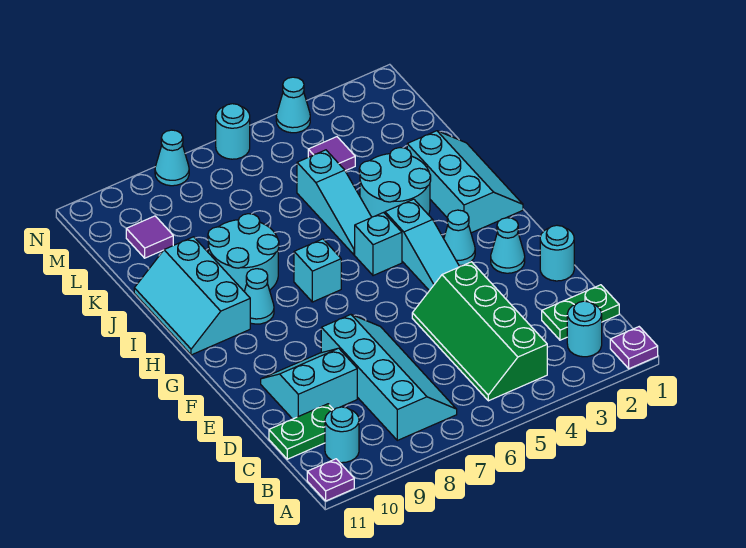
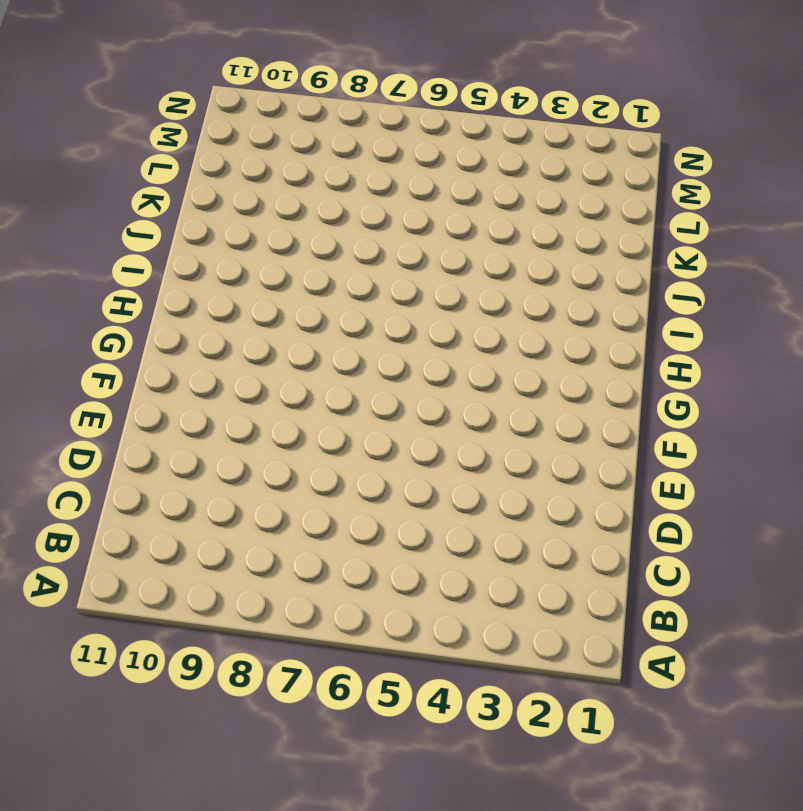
none -> purple plate A1 level 1
none -> purple plate A11 level 1
none -> cyan round brick B2 level 1

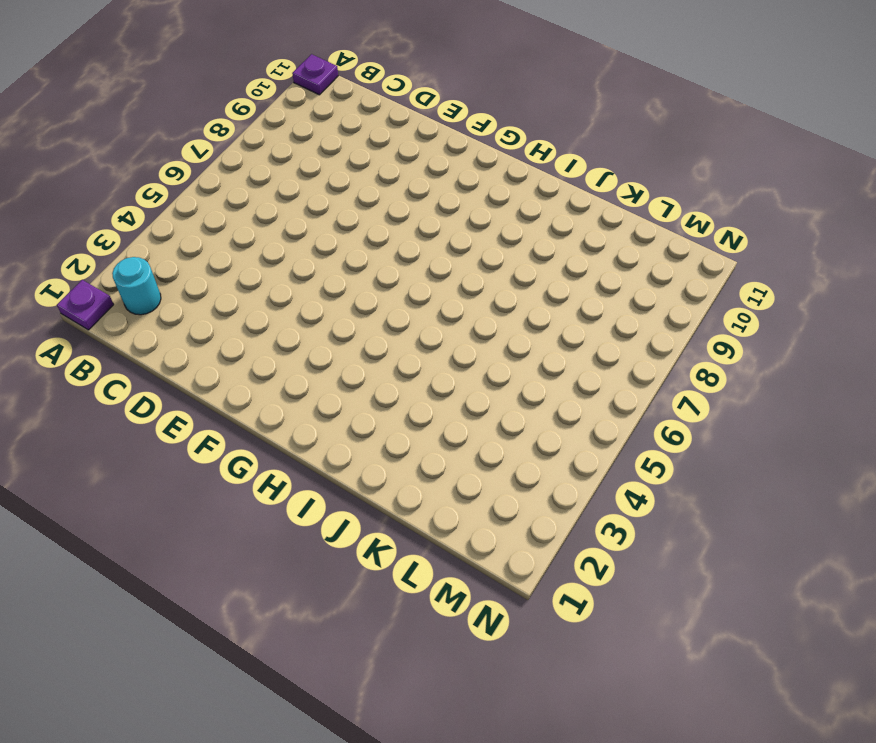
none -> green slope B4:E5 level 1 top 4
none -> cyan slope B7:E8 level 1 top 8
none -> cyan round brick B10 level 1

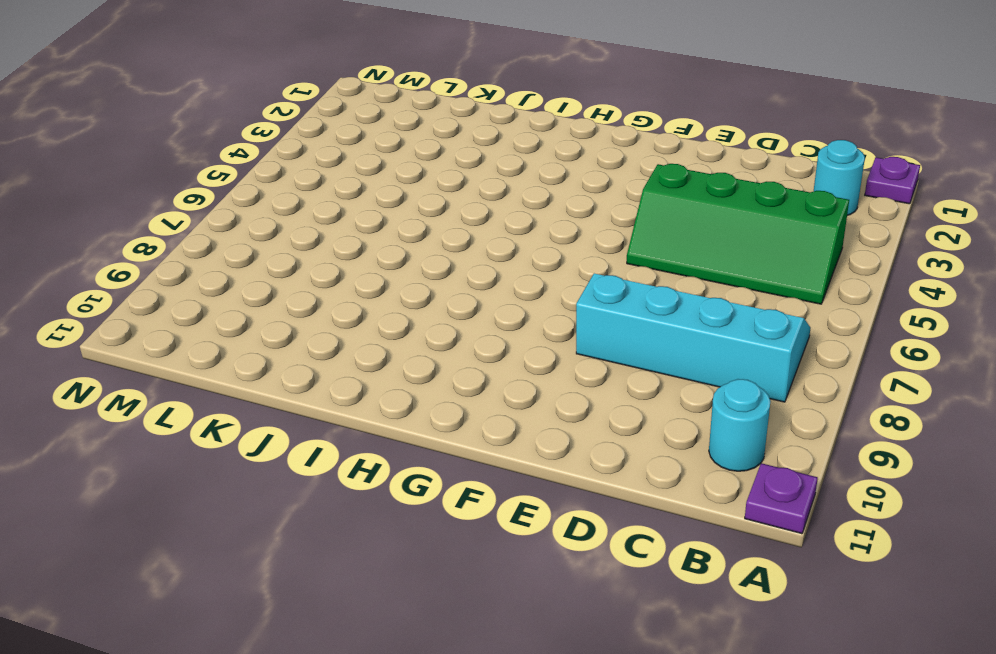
none -> green plate C1:C2 level 1
none -> green plate C10:C11 level 1
none -> cyan slope D9:E10 level 1 top D

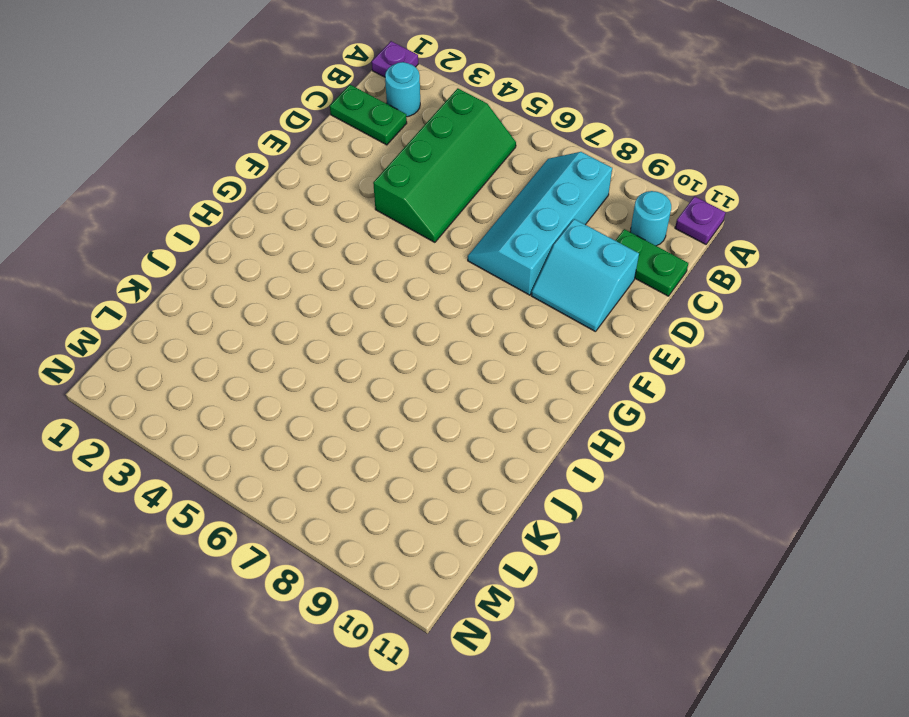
none -> cyan round brick E1 level 1
none -> cyan cone F2 level 1
none -> cyan slope F4:H4 level 1 top H

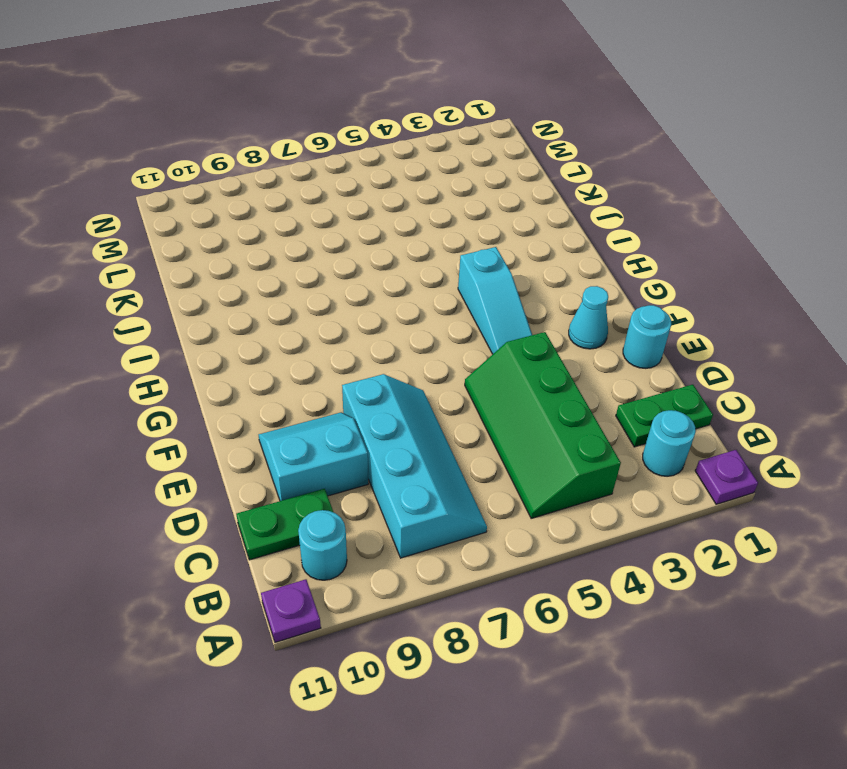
none -> cyan cone G3 level 1
none -> cyan slope H1:J2 level 1 top 2
none -> cyan brick H5 level 1

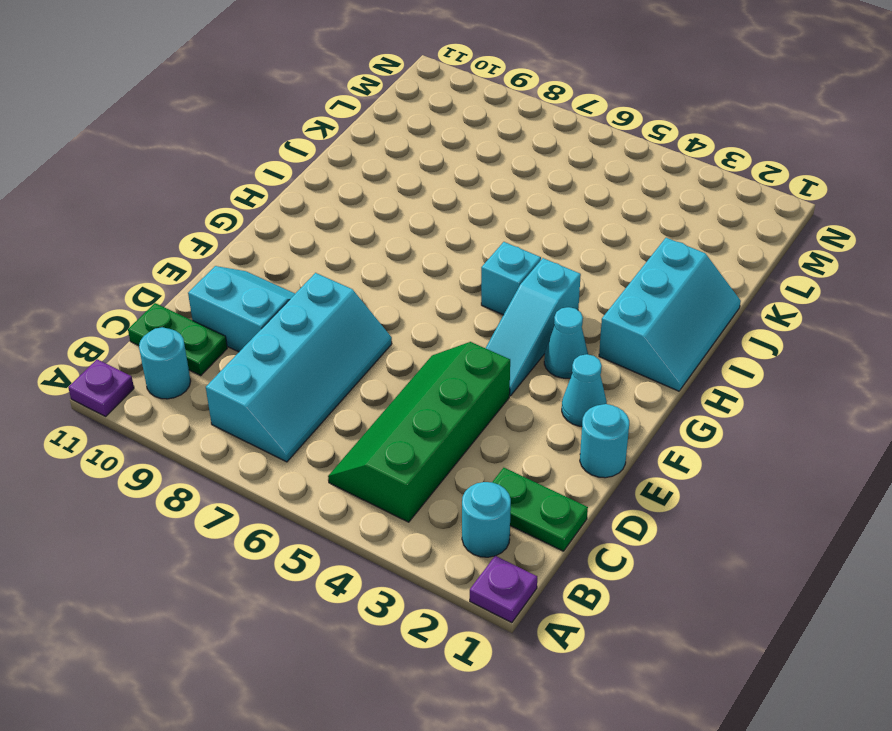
none -> cyan brick H7 level 1
none -> cyan cone H9 level 1
none -> cyan slope H10:J11 level 1 top 10

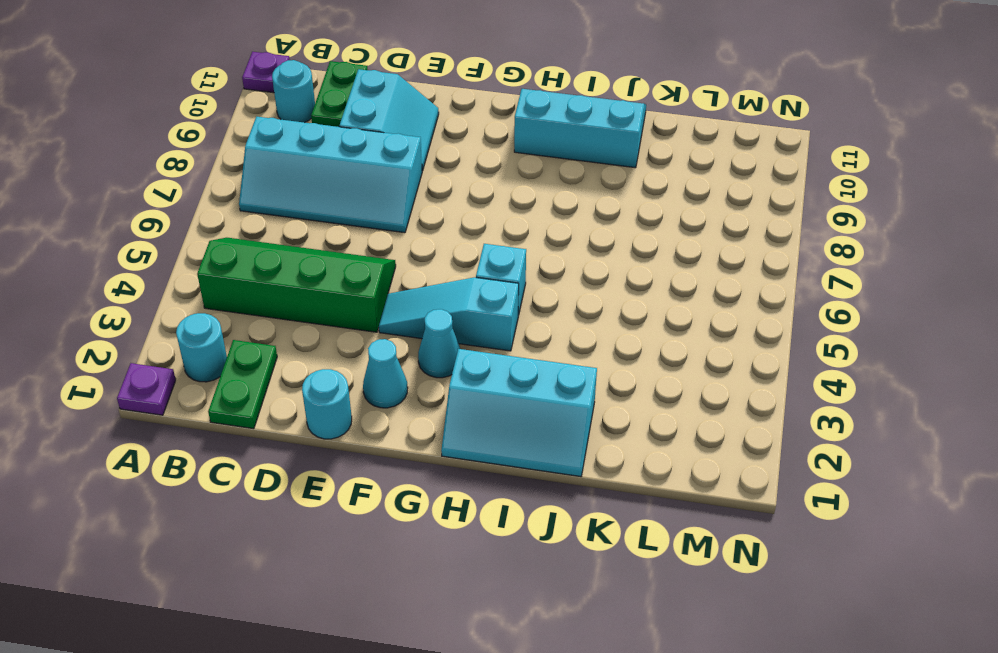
none -> cyan brick H7 level 1
none -> cyan cone H9 level 1
none -> cyan round brick I3:J4 level 1

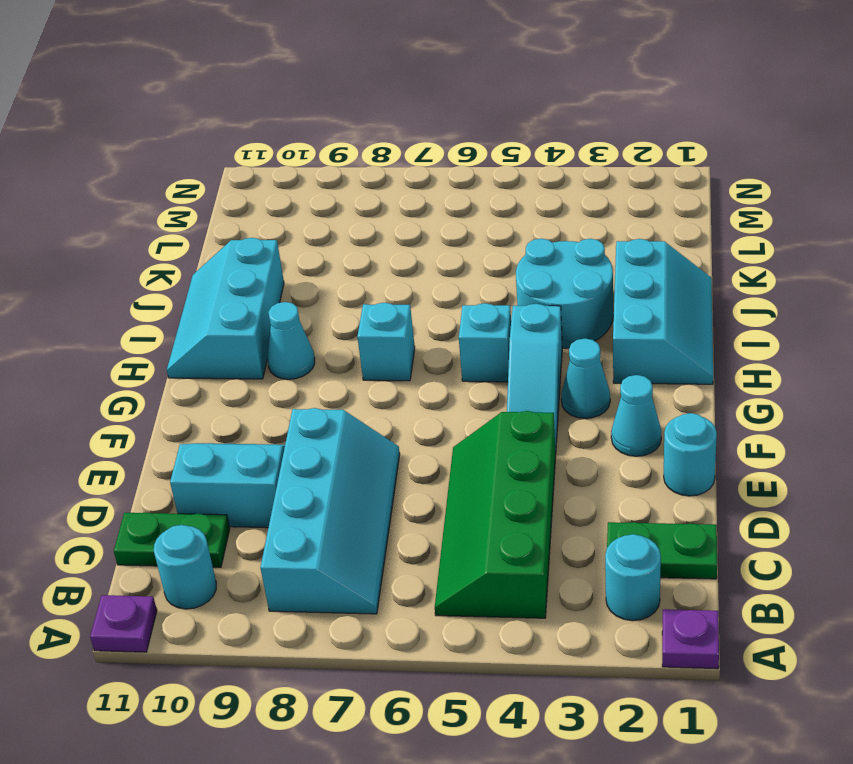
none -> cyan slope I5:K5 level 1 top K
none -> cyan round brick I8:J9 level 1
none -> purple tile L4 level 1

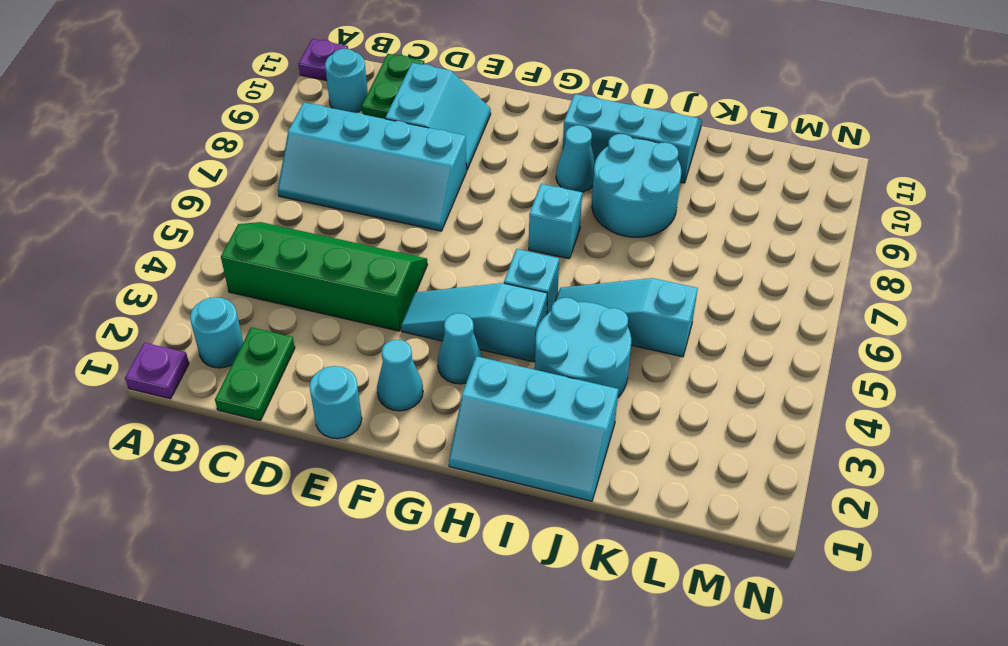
none -> purple tile L4 level 1
none -> purple tile L10 level 1
none -> cyan cone N4 level 1

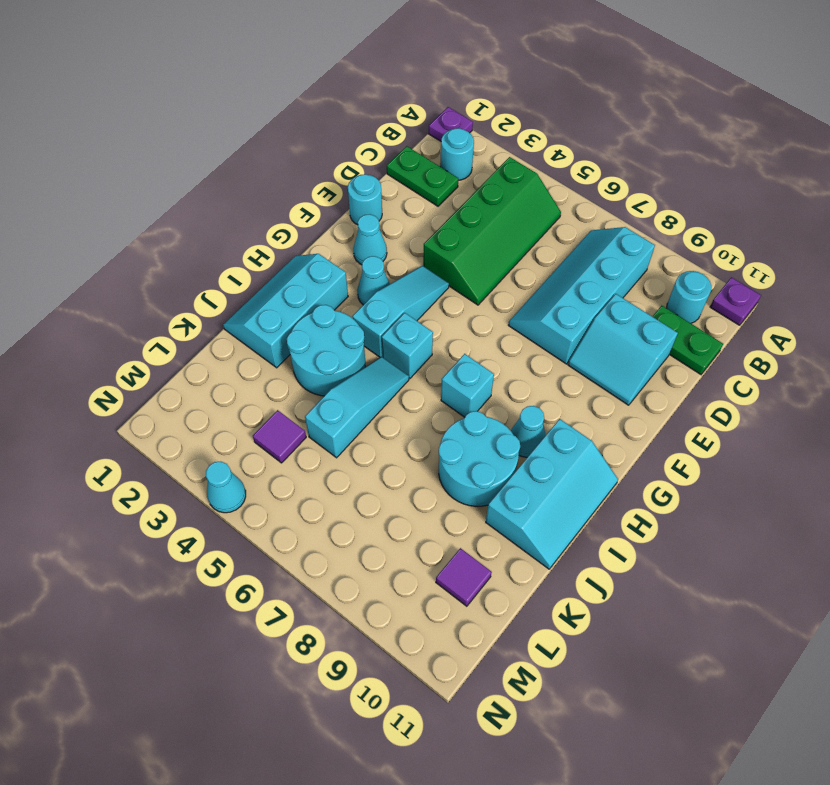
none -> cyan round brick N6 level 1
none -> cyan cone N8 level 1

